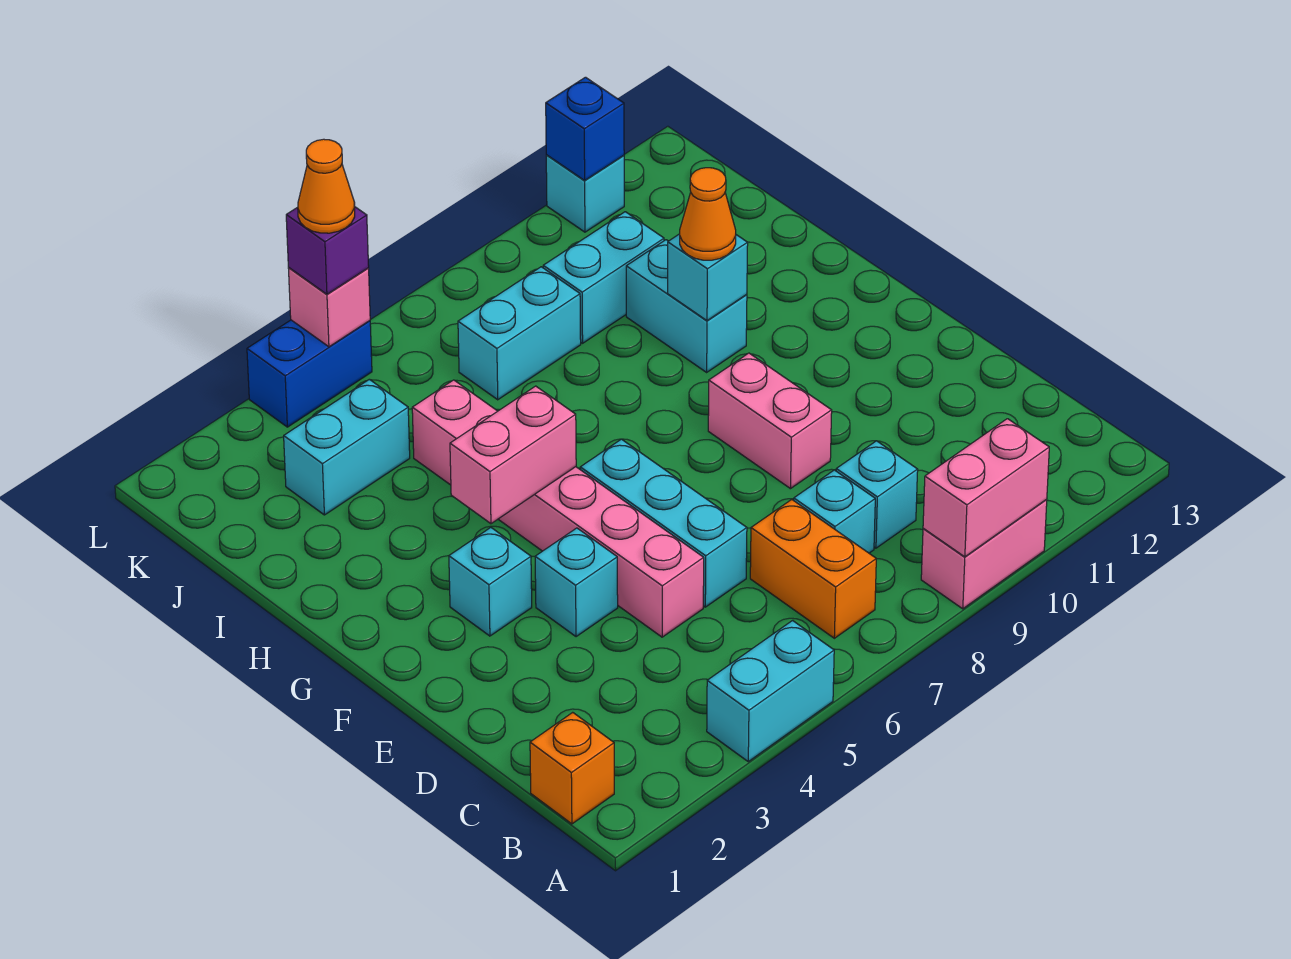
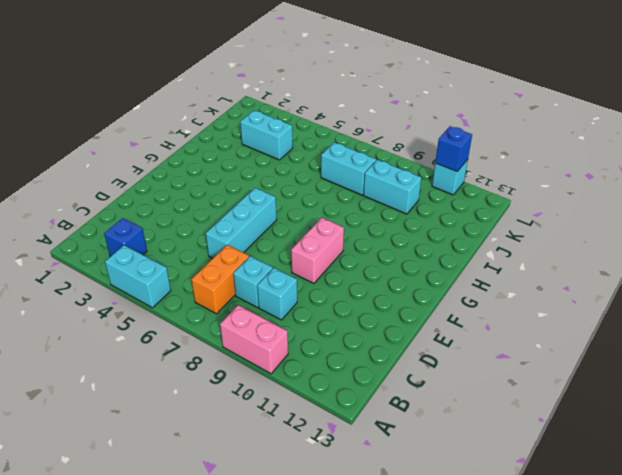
blue brick B3 level 1 -> none
none -> orange brick B1 level 1
none -> pink brick D5:I5 level 1
none -> cyan brick E4 level 1

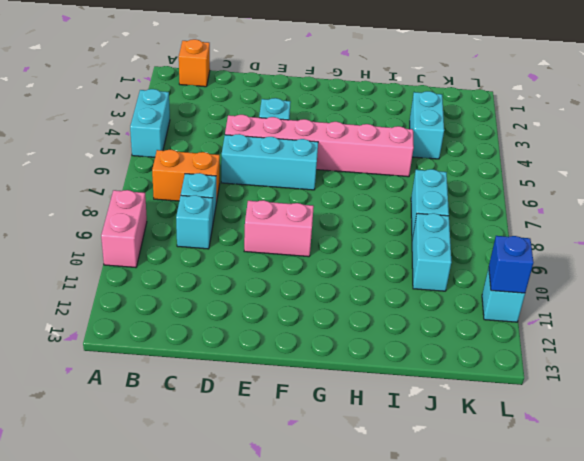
none -> cyan brick F3 level 1
none -> cyan brick H10:I10 level 1
none -> blue brick L4:L5 level 1

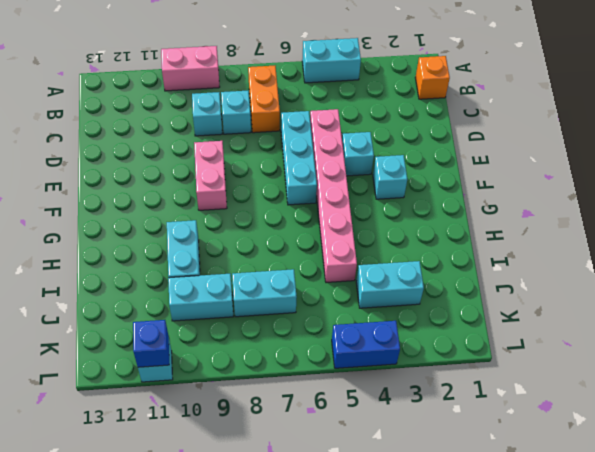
none -> pink brick A9:A10 level 2
none -> pink brick G4:G5 level 2
none -> cyan brick H10 level 2

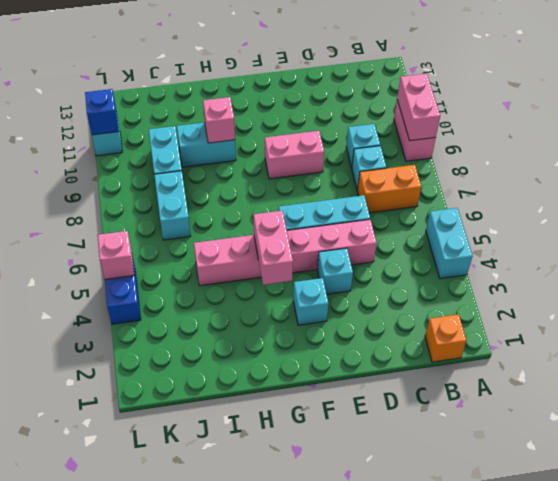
pink brick H10 level 2 -> cyan brick H10 level 2
none -> cyan brick J3:J4 level 1
none -> orange cone H10 level 3
none -> purple brick L5 level 3

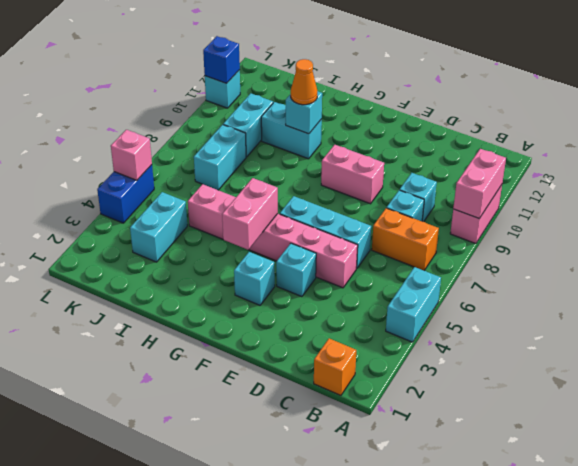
none -> purple brick L5 level 3
none -> orange cone L5 level 4

